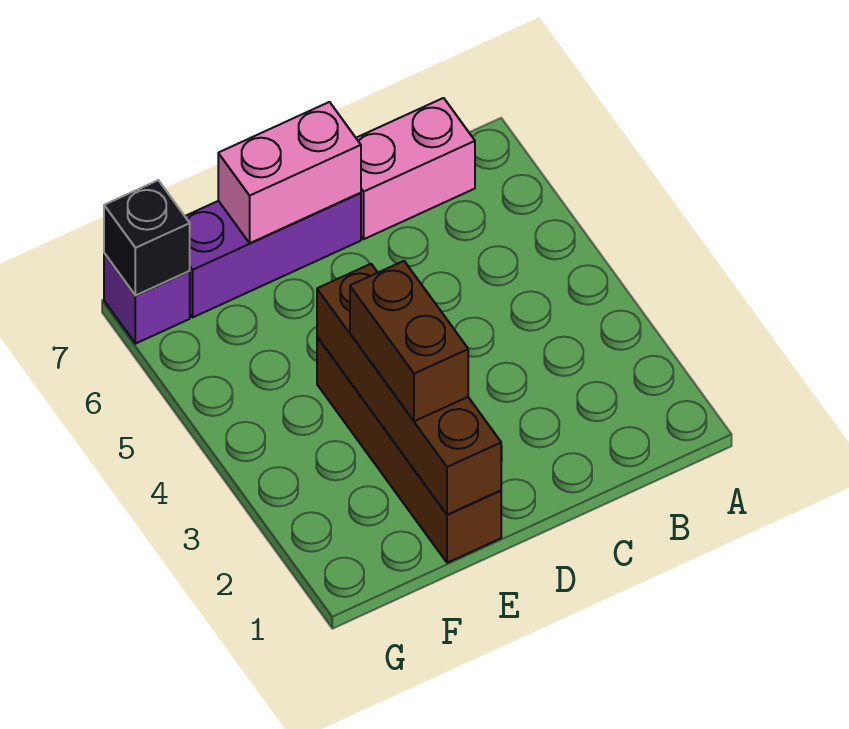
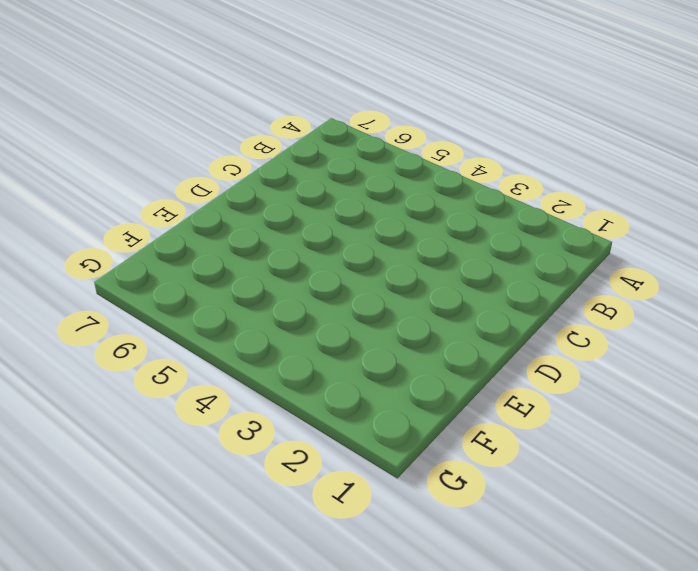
none -> pink brick B7:C7 level 1
none -> purple brick D7:F7 level 1

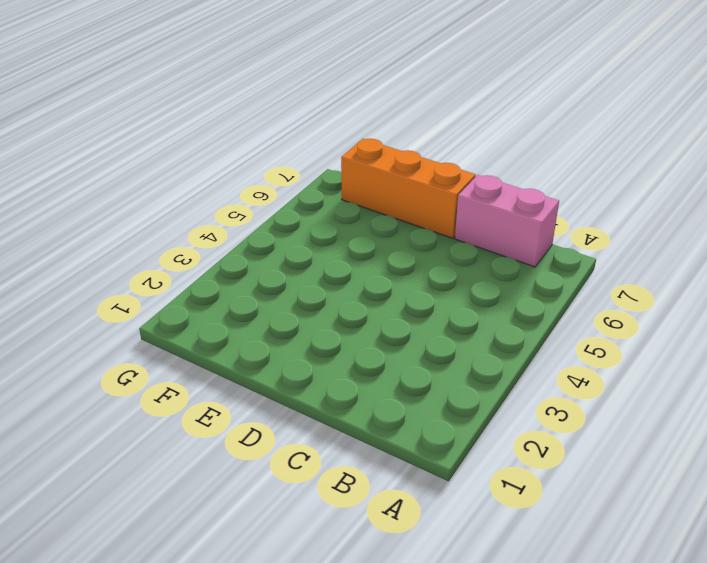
orange brick D7:F7 level 1 -> purple brick D7:F7 level 1
none -> brown brick E1:E4 level 1
none -> purple brick G7 level 1

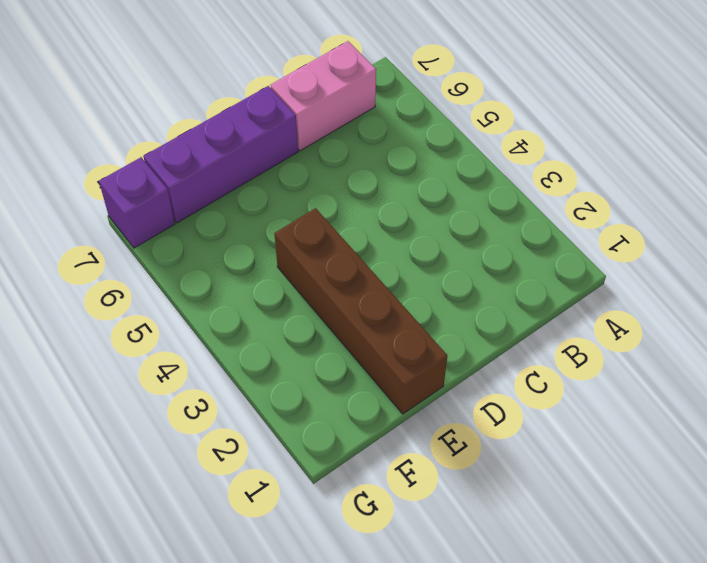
none -> pink brick D7:E7 level 2
none -> brown brick E1:E4 level 2

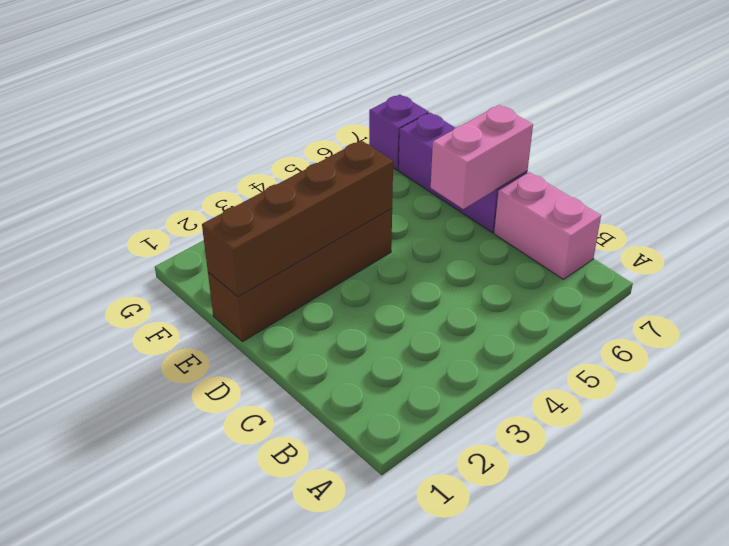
pink brick D6:D7 level 2 -> pink brick D7:E7 level 2
none -> black brick G7 level 2
none -> brown brick E2:E3 level 3

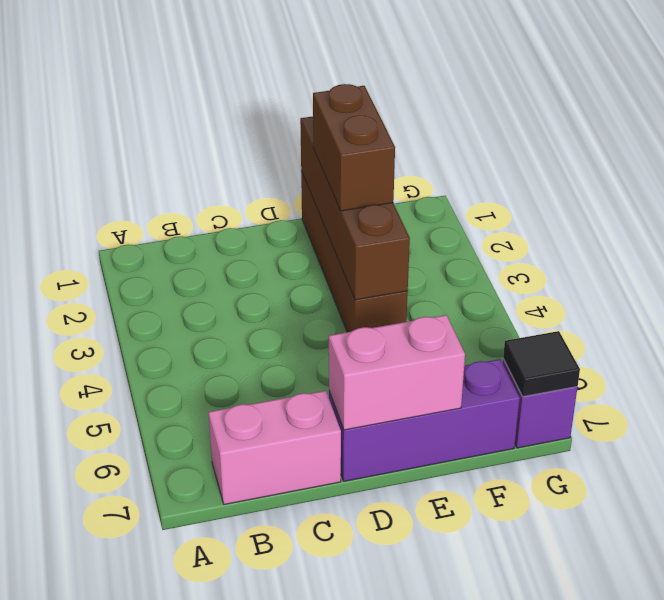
black tile G7 level 2 -> black brick G7 level 2

